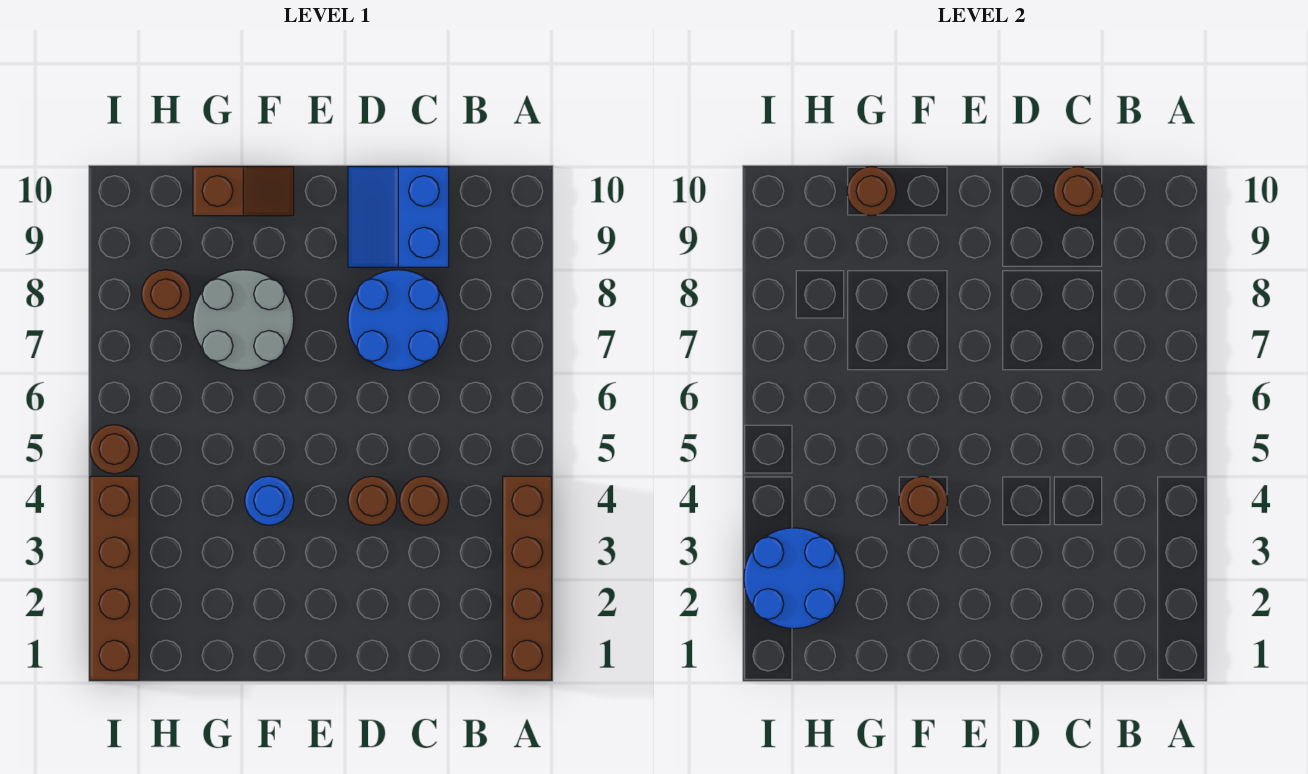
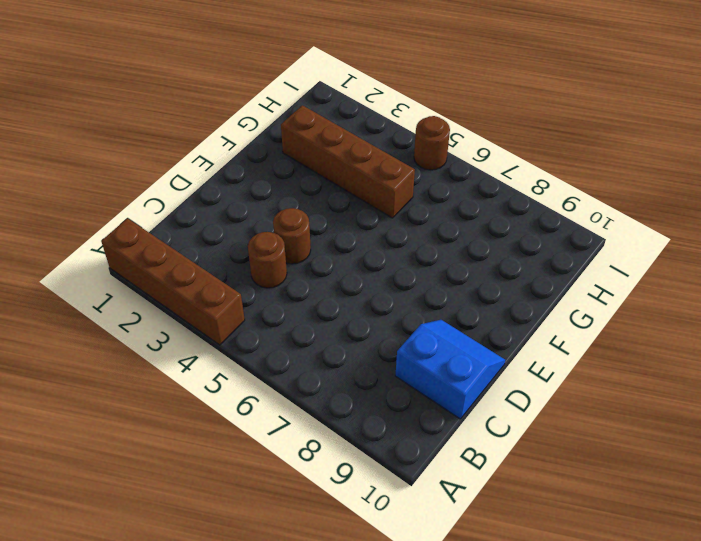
brown brick G2:G5 level 1 -> brown brick I1:I4 level 1
none -> blue round brick C7:D8 level 1
none -> blue round brick F4 level 1
none -> grey round brick F7:G8 level 1

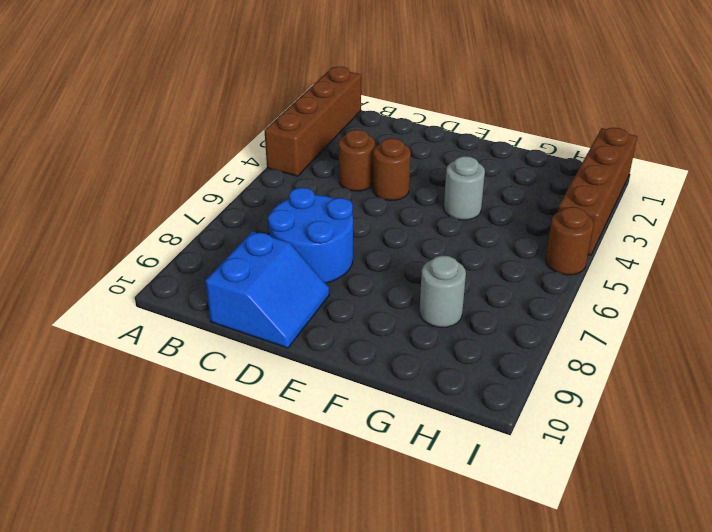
grey round brick F4 level 1 -> blue round brick F4 level 1
grey round brick G8 level 1 -> grey round brick F7:G8 level 1
none -> brown slope F10:G10 level 1 top G
none -> brown round brick H8 level 1
none -> brown round brick C10 level 2

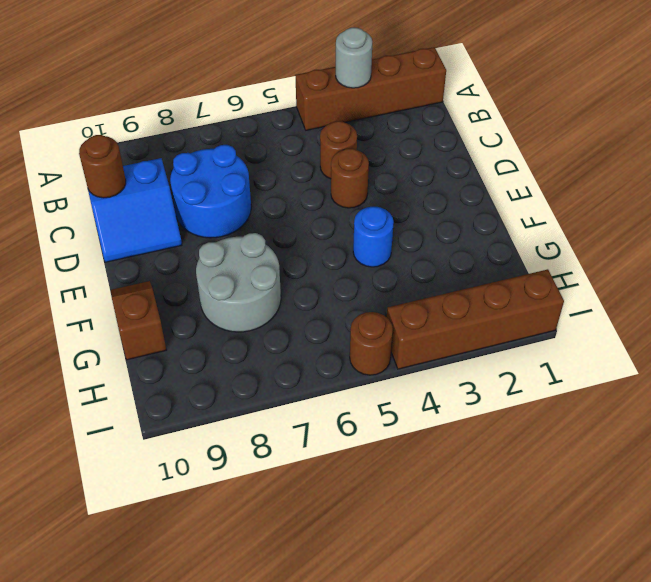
grey round brick A3 level 2 -> none
none -> brown round brick H8 level 1
none -> brown round brick F4 level 2
none -> brown round brick G10 level 2

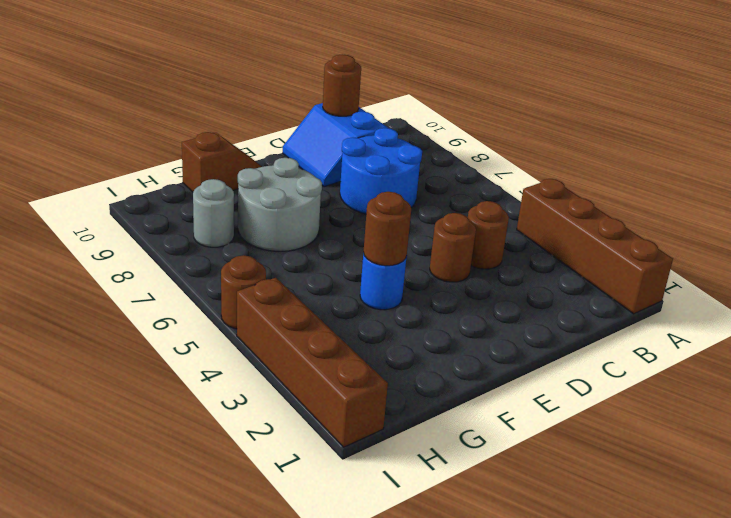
grey round brick H8 level 1 -> brown round brick H8 level 1
none -> brown round brick G10 level 2
none -> blue round brick H2:I3 level 2

